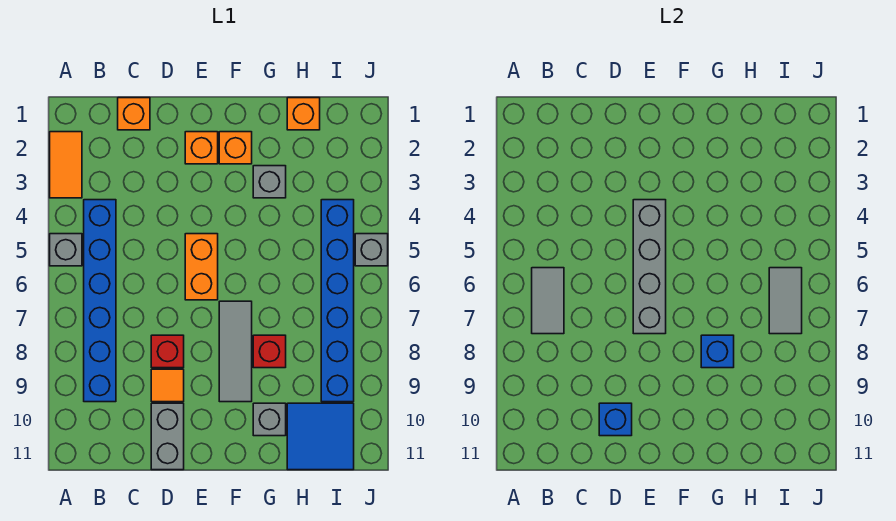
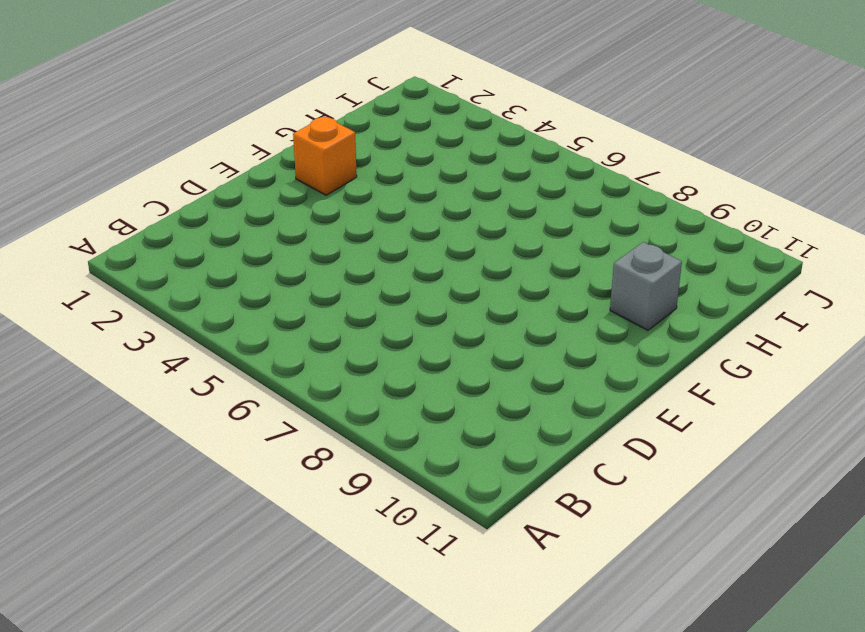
none -> orange tile A2:A3 level 1
none -> grey brick A5 level 1
none -> blue brick B4:B9 level 1

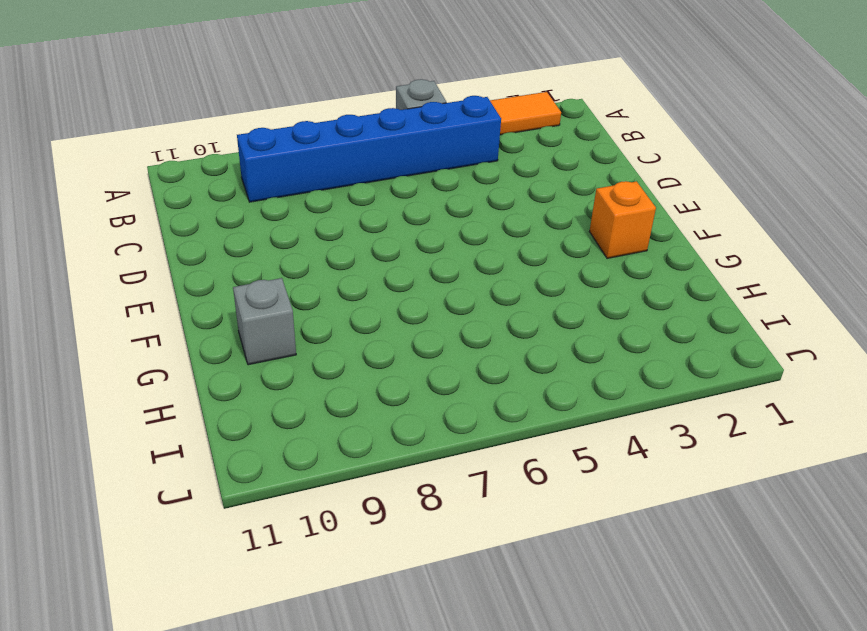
none -> orange brick C1 level 1
none -> red brick D8 level 1
none -> orange tile D9 level 1

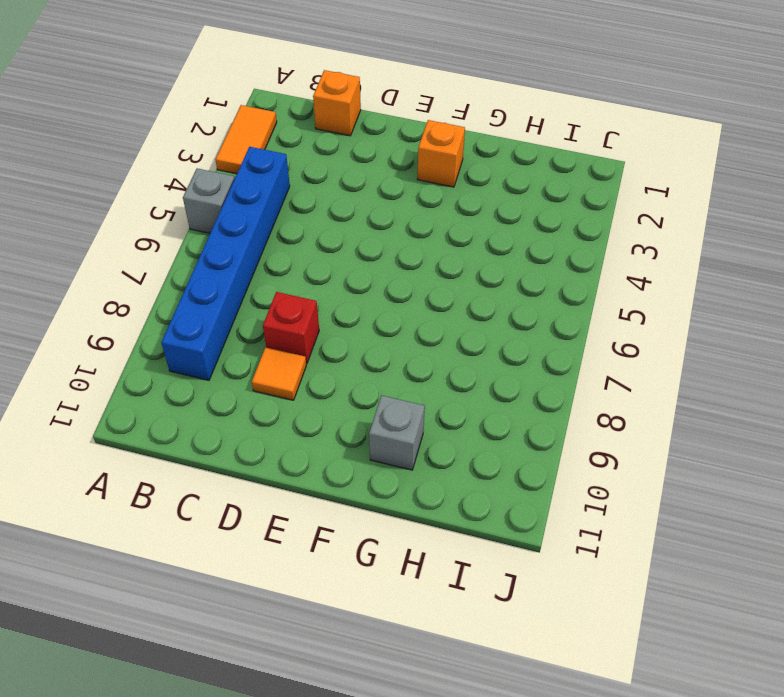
none -> grey brick D10:D11 level 1
none -> orange brick E2 level 1
none -> orange brick E5:E6 level 1

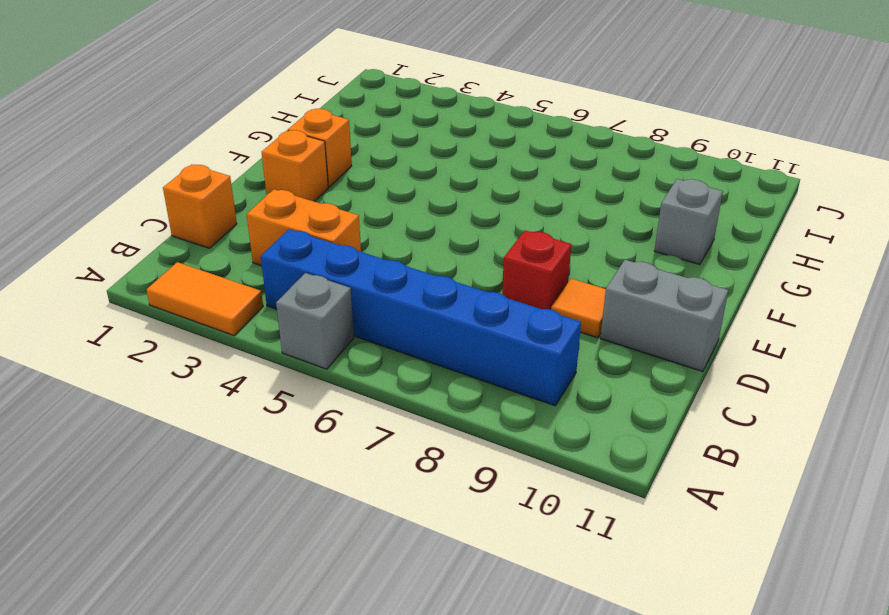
orange brick C3:C4 level 1 -> orange brick E5:E6 level 1
none -> grey tile F7:F9 level 1
none -> grey brick G3 level 1
none -> red brick G8 level 1

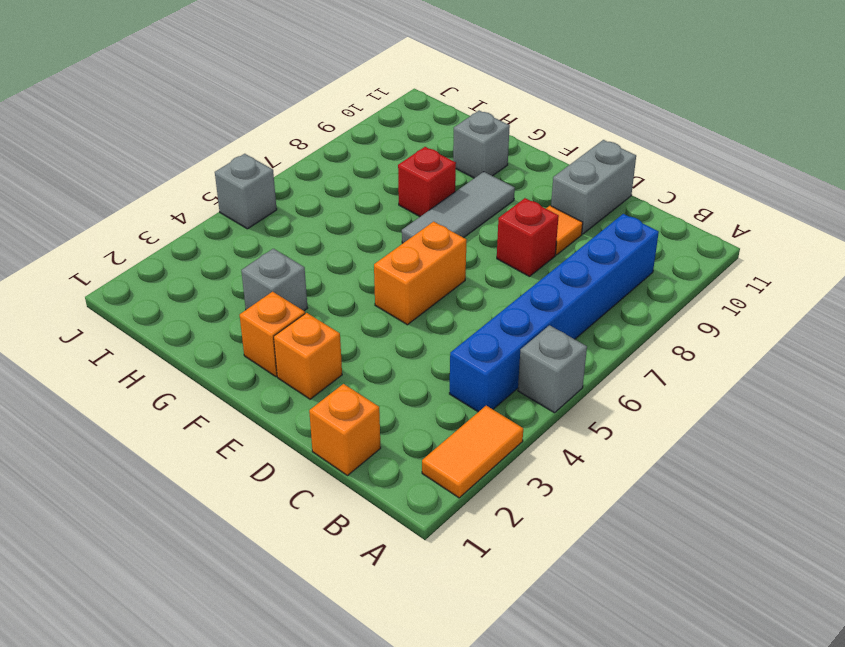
none -> orange brick H1 level 1
none -> blue tile H10:I11 level 1
none -> blue brick I4:I9 level 1

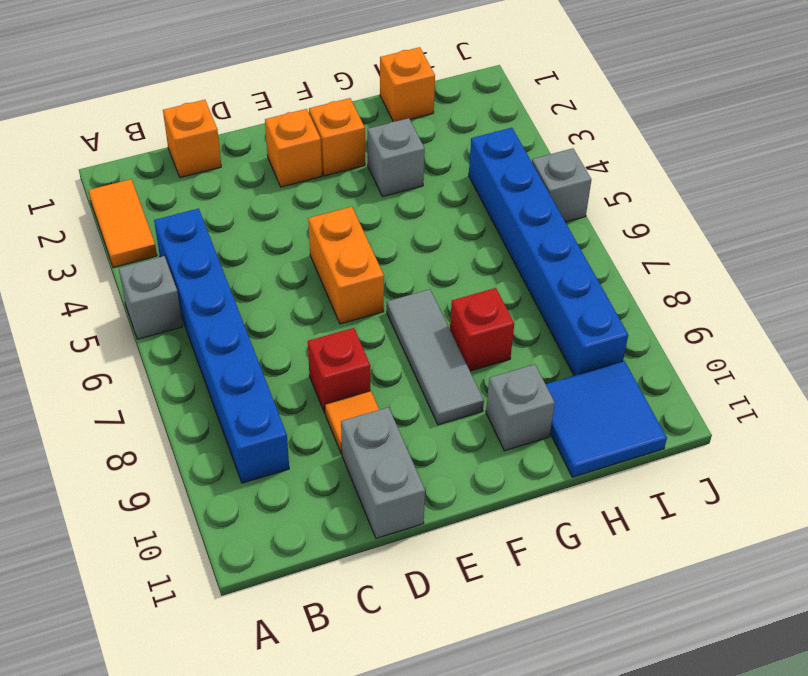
none -> grey tile B6:B7 level 2
none -> blue brick D10 level 2
none -> grey brick E4:E7 level 2

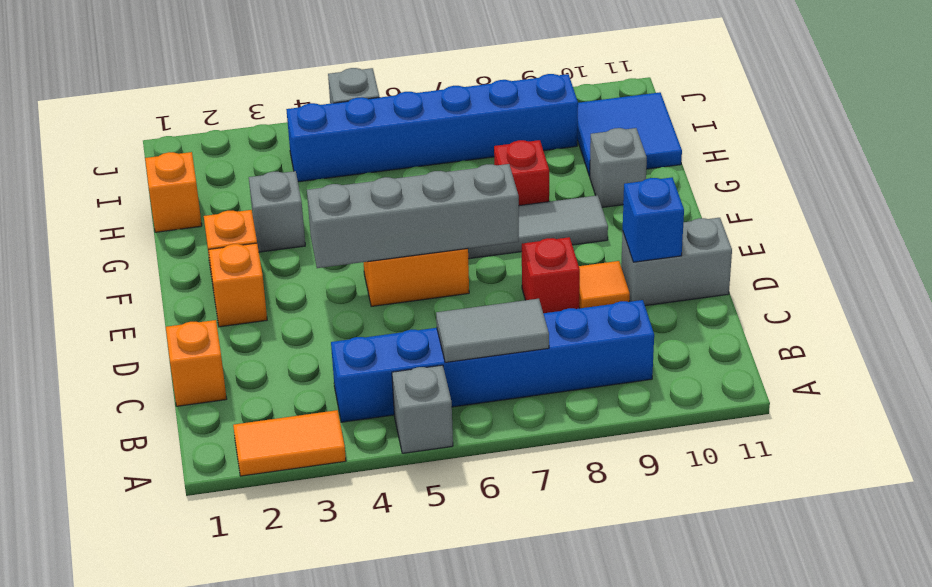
none -> blue brick G8 level 2
none -> grey tile I6:I7 level 2

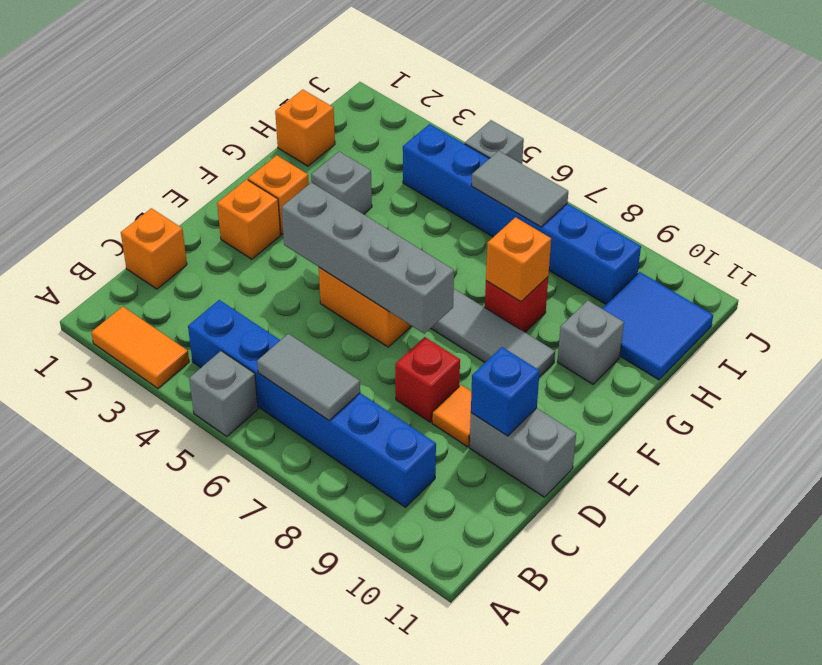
orange brick G8 level 2 -> blue brick G8 level 2

